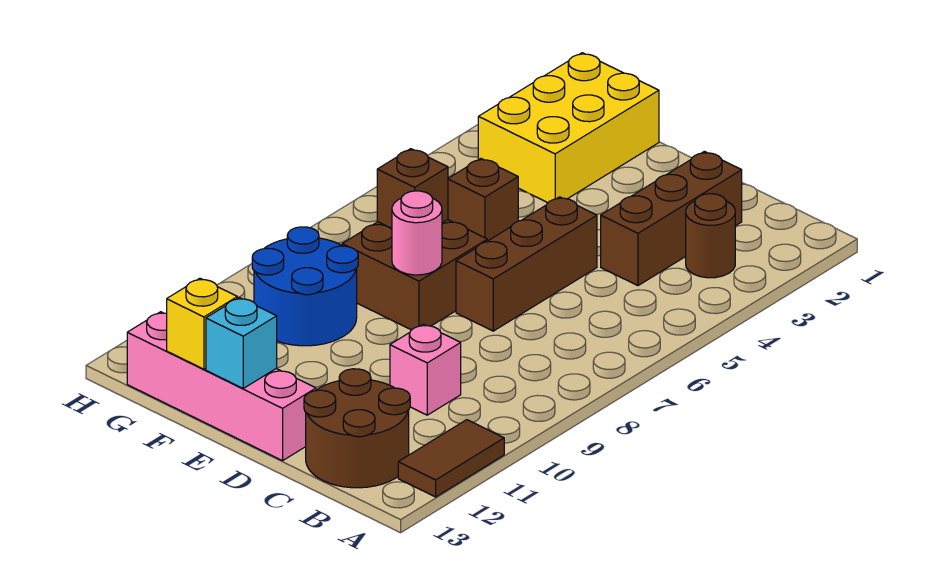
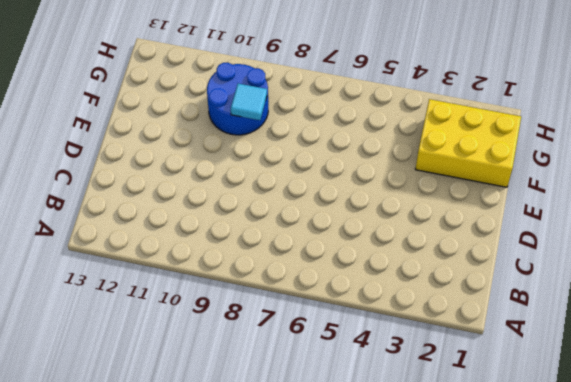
cyan tile F9 level 2 -> none
none -> brown tile A11:A12 level 1
none -> brown round brick B3 level 1
none -> brown round brick B12:C13 level 1

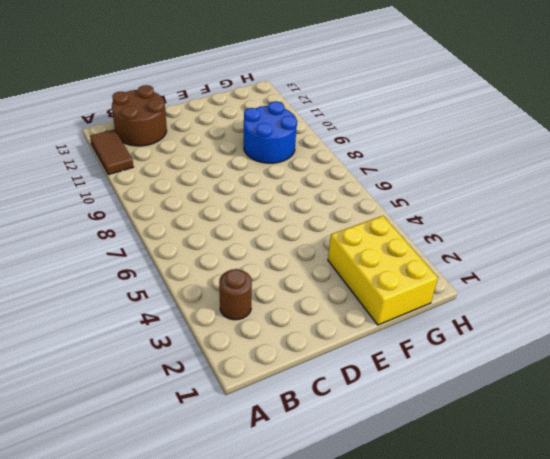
none -> brown brick C2:C4 level 1
none -> pink brick C10 level 1
none -> brown brick D5:D7 level 1

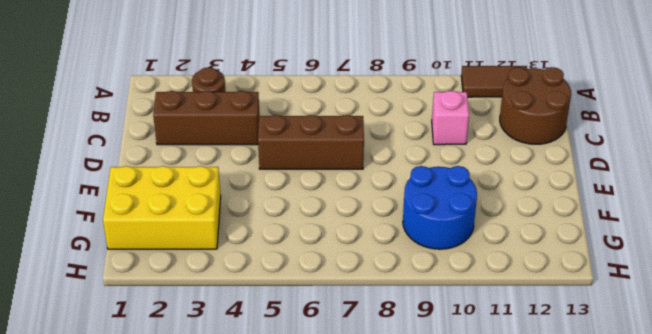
none -> pink brick D13:G13 level 1
none -> brown brick E7:F8 level 1
none -> brown brick F5 level 1

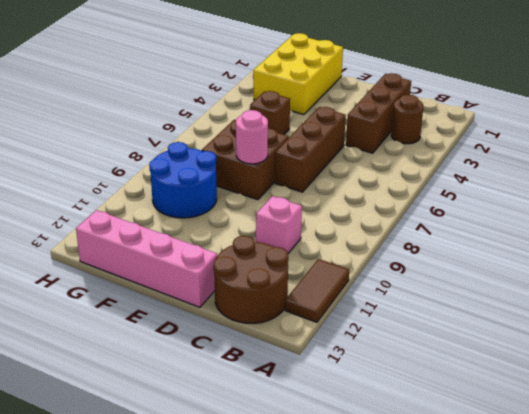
none -> cyan brick E13 level 2
none -> brown brick F7 level 2
none -> yellow brick F13 level 2

